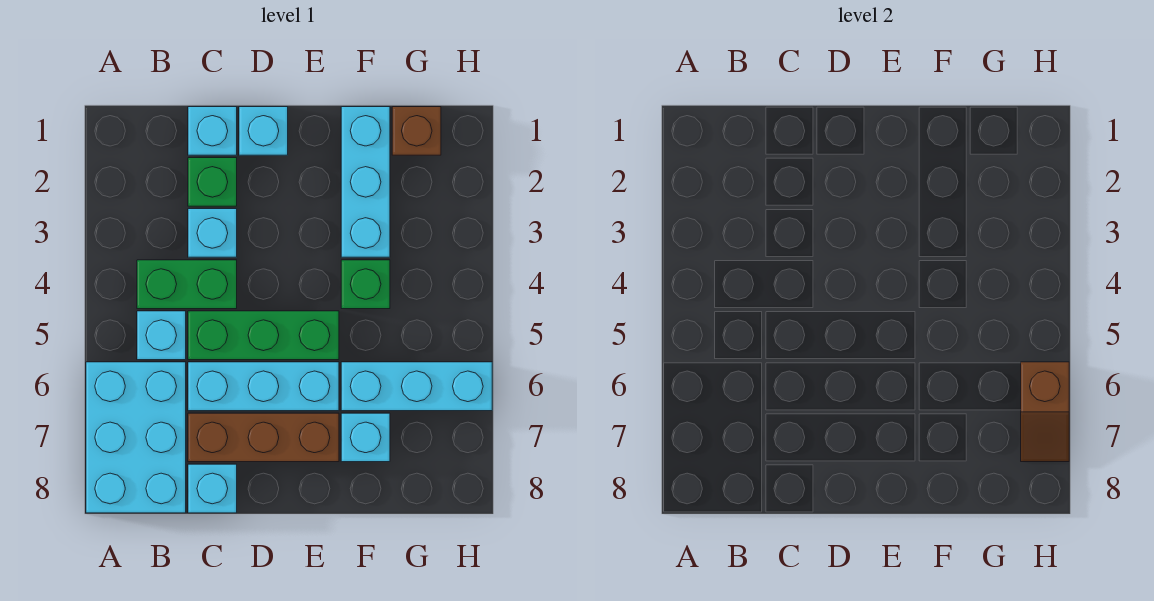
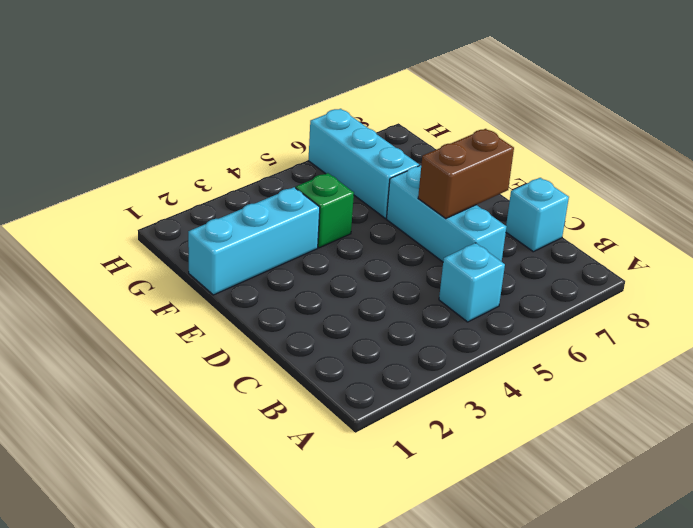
brown brick D6:D7 level 2 -> none
none -> cyan brick A6:B8 level 1
none -> green brick B4:C4 level 1
none -> cyan brick C1 level 1

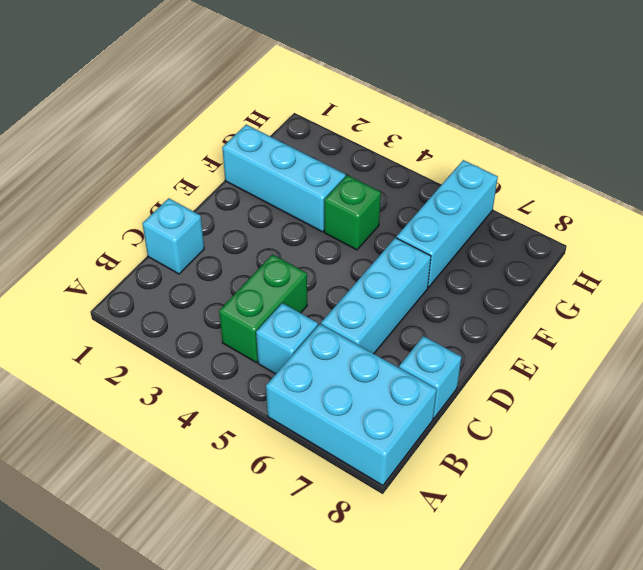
none -> green brick C2 level 1
none -> cyan brick C3 level 1
none -> green brick C5:E5 level 1

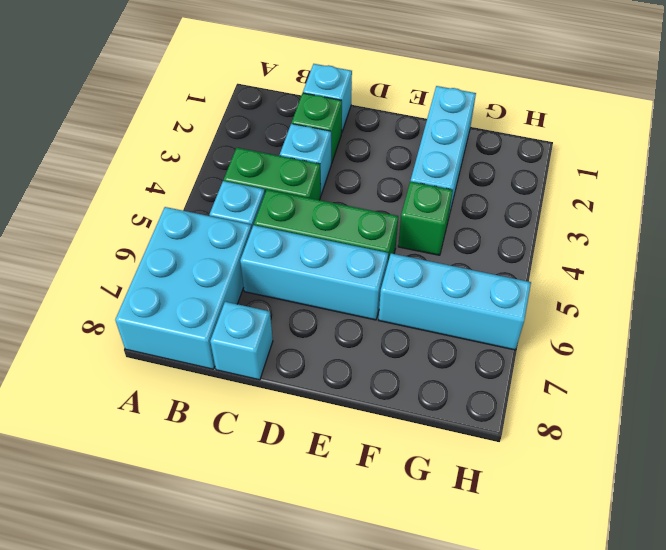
none -> brown brick C7:E7 level 1
none -> cyan brick D1 level 1
none -> cyan brick F7 level 1

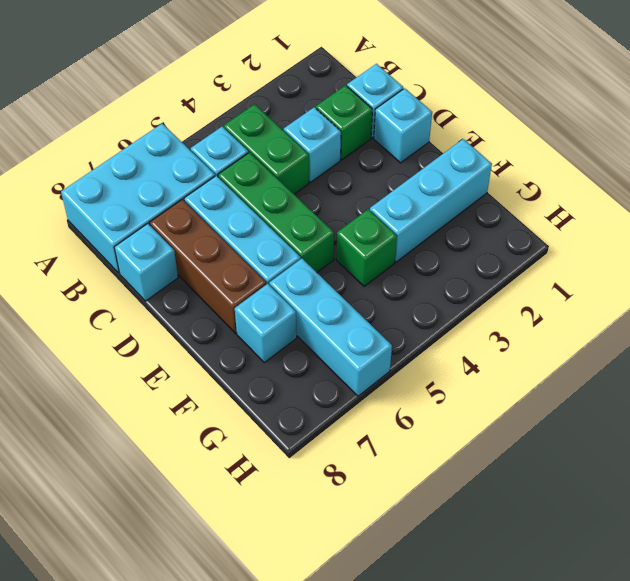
none -> brown brick G1 level 1
none -> brown slope H6:H7 level 2 top 6

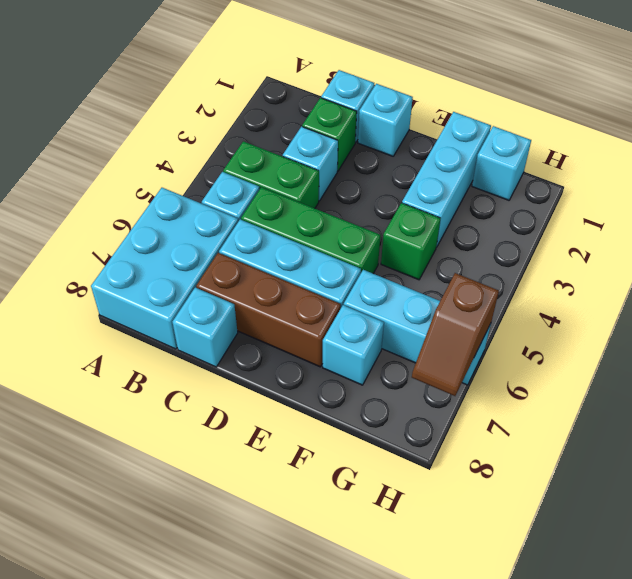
cyan brick G1 level 1 -> brown brick G1 level 1

